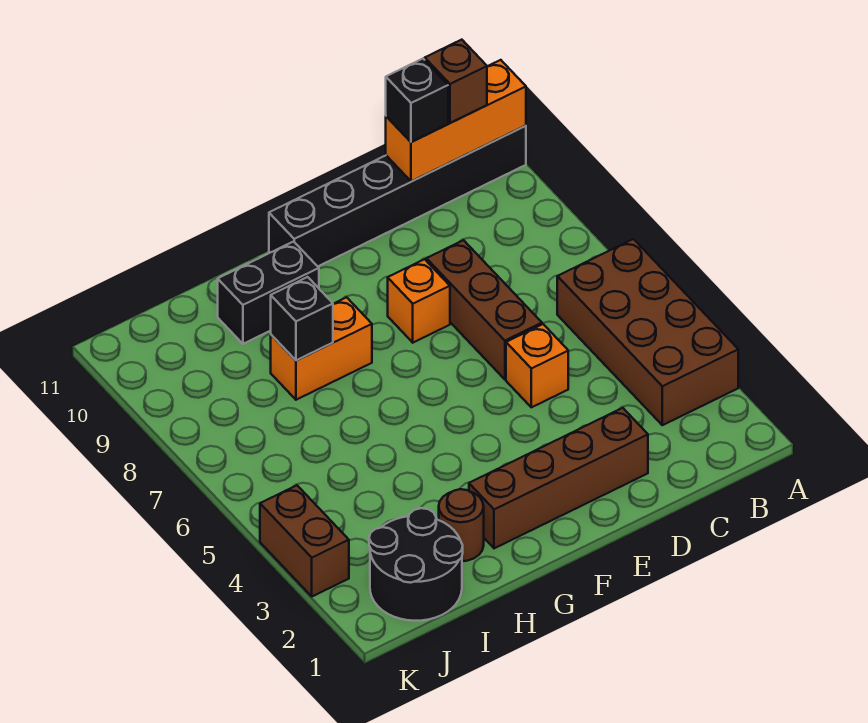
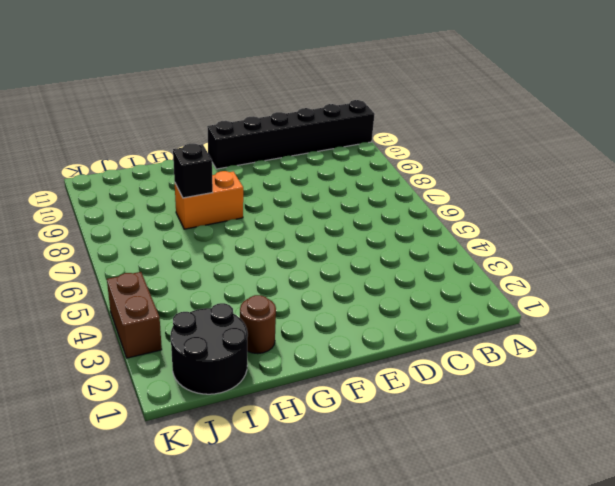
none -> brown brick A3:B6 level 1
none -> brown brick D2:G2 level 1
none -> orange brick D5 level 1

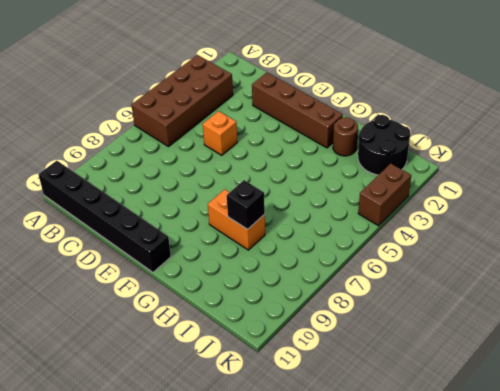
none -> brown brick D6:D8 level 1
none -> orange brick E8 level 1
none -> black brick G10:H10 level 1

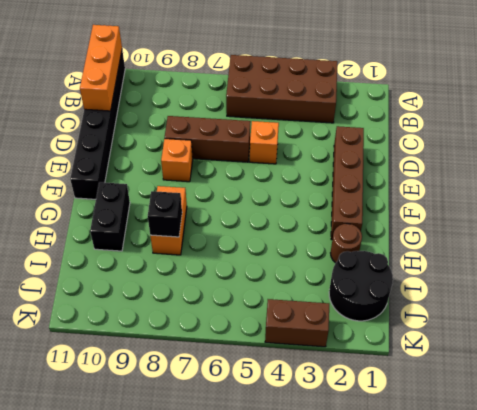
none -> brown brick B11 level 3
none -> black brick C11 level 3

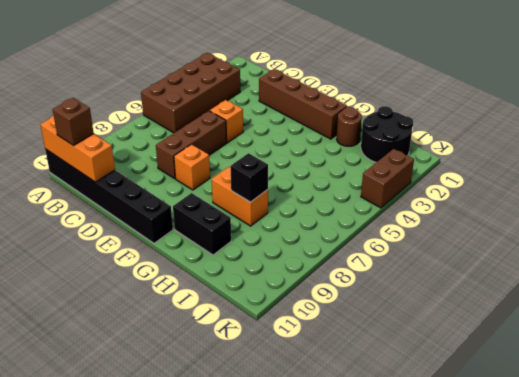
none -> black brick C11 level 3

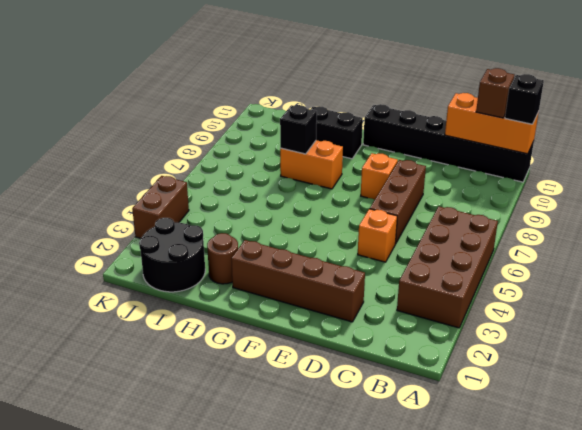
black brick A11 level 3 -> black brick C11 level 3

